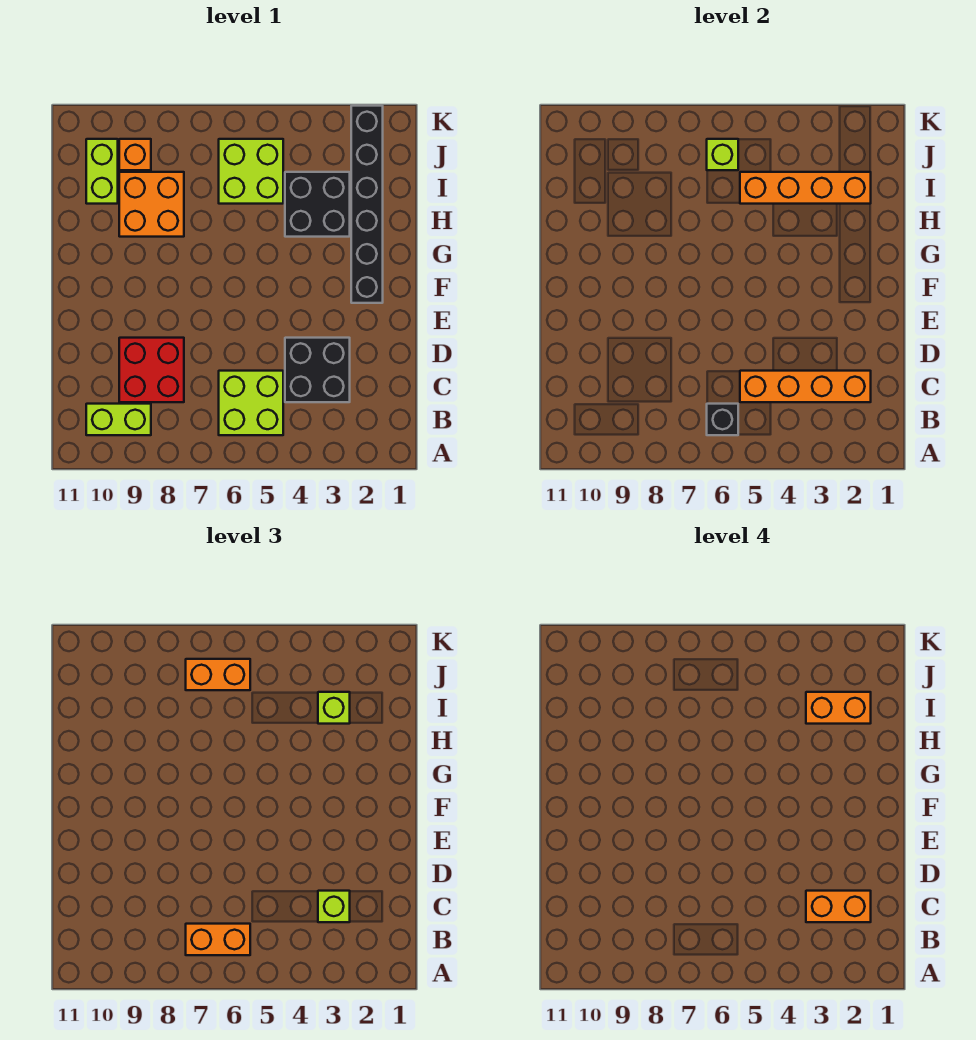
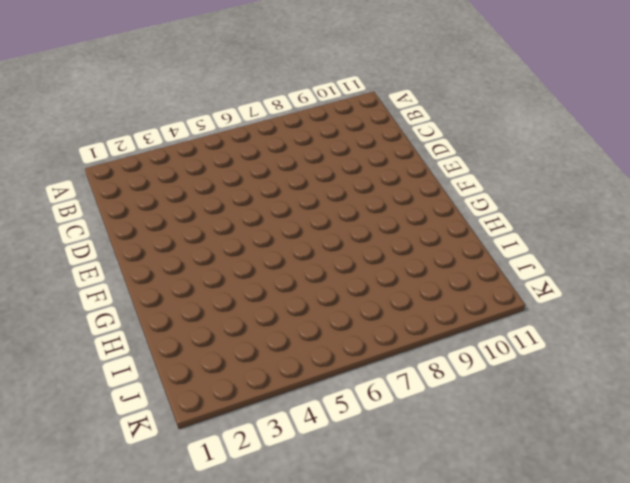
none -> lime brick B5:C6 level 1
none -> lime brick B9:B10 level 1
none -> black brick C3:D4 level 1

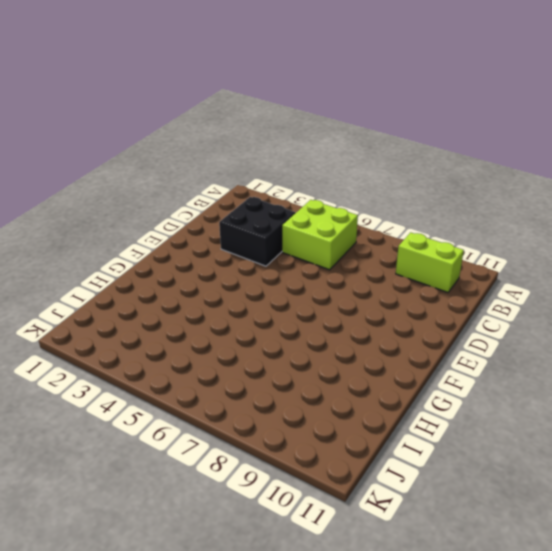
none -> red brick C8:D9 level 1
none -> black brick F2:K2 level 1
none -> black brick H3:I4 level 1

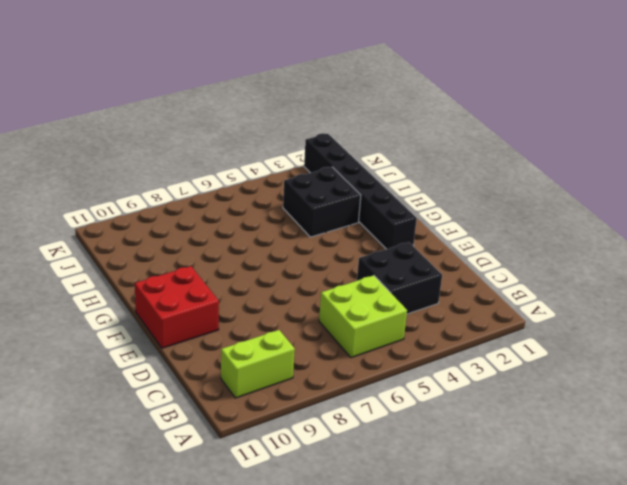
red brick E10:F11 level 1 -> red brick C8:D9 level 1
none -> orange brick H8:I9 level 1
none -> lime brick I5:J6 level 1
none -> lime brick I10:J10 level 1

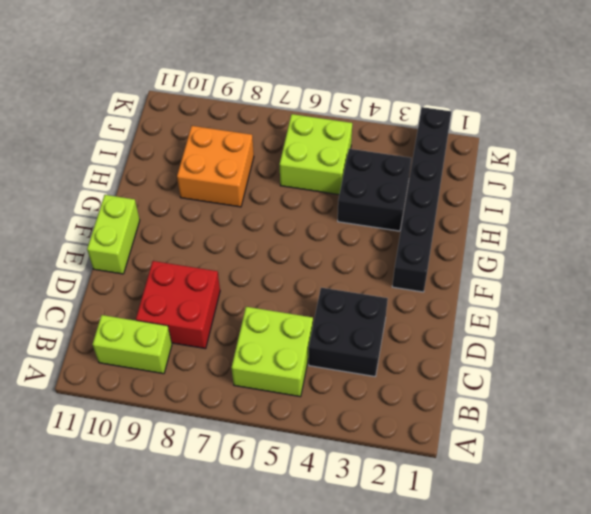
lime brick E11:F11 level 1 -> lime brick I10:J10 level 1
none -> orange brick J9 level 1
none -> black brick B6 level 2
none -> orange brick C2:C5 level 2

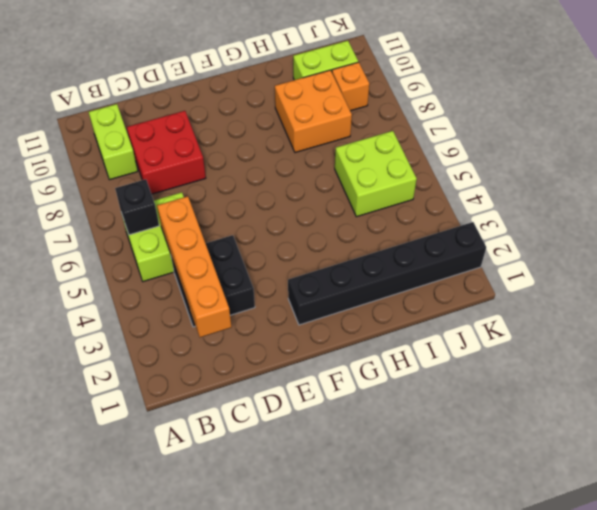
none -> black brick H3:I4 level 1
none -> orange brick I2:I5 level 2
none -> lime brick J6 level 2

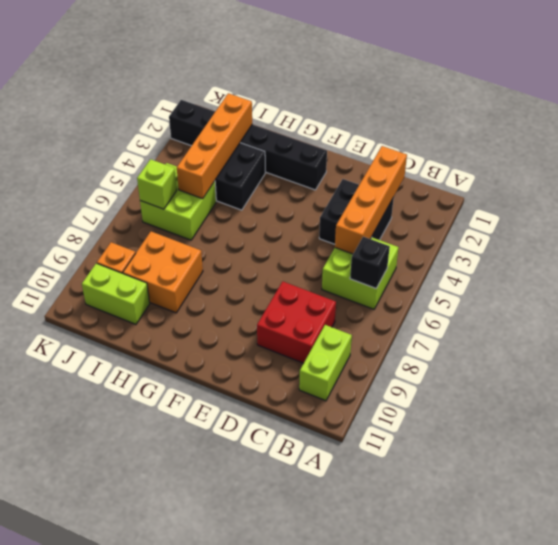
none -> orange brick B6:B7 level 3
none -> lime brick C3 level 3
none -> lime brick I3 level 3

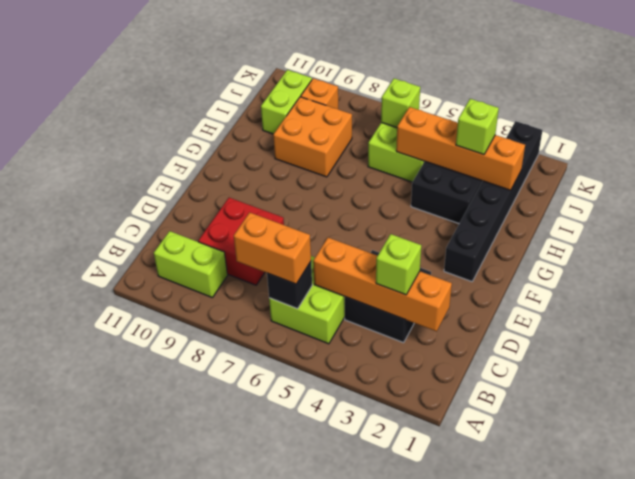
none -> orange brick J6:J7 level 3
none -> orange brick C2:C3 level 4
none -> orange brick I2:I3 level 4

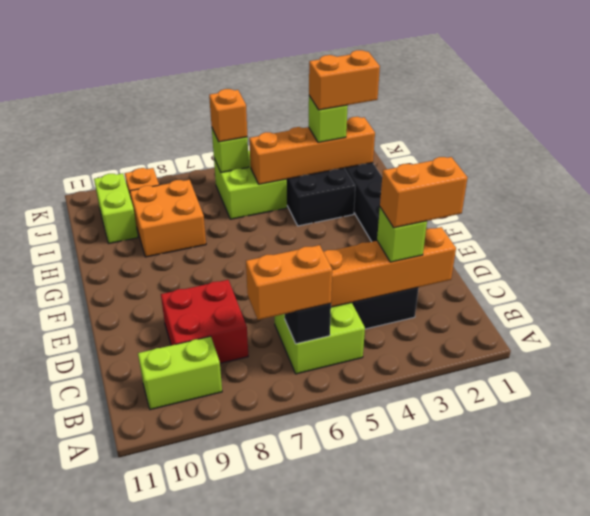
orange brick J6 level 3 -> orange brick J6:J7 level 3

